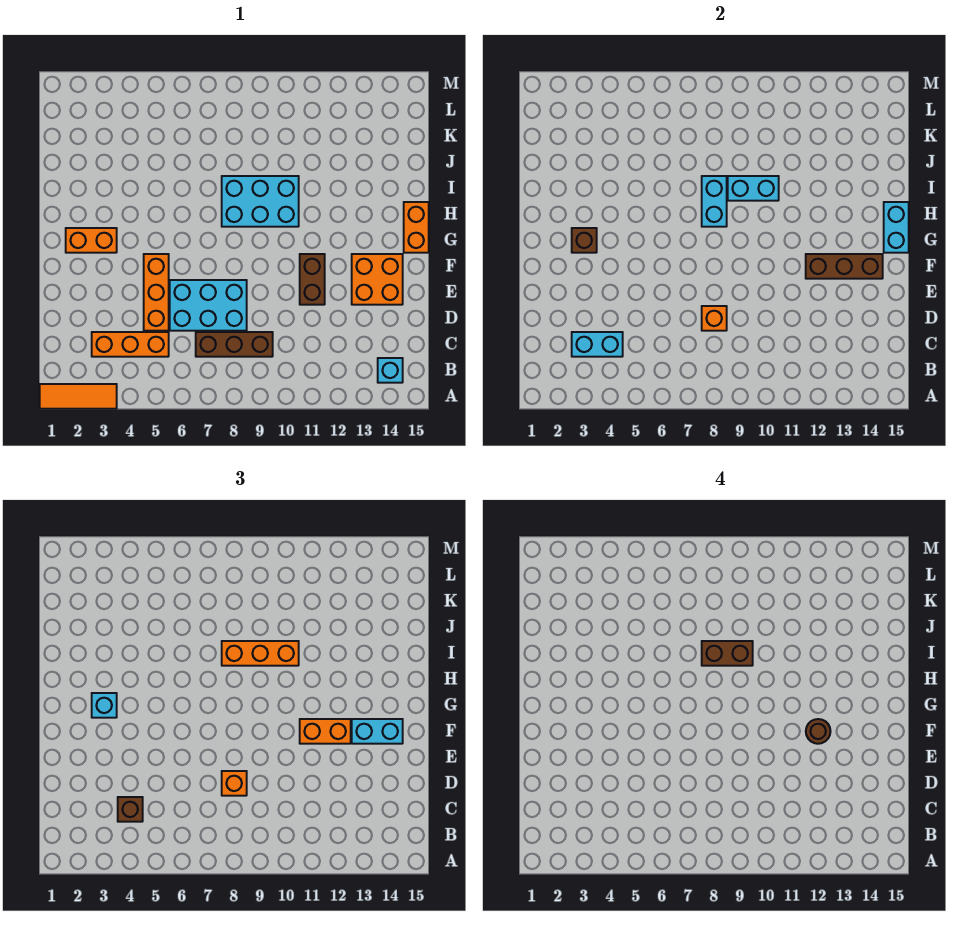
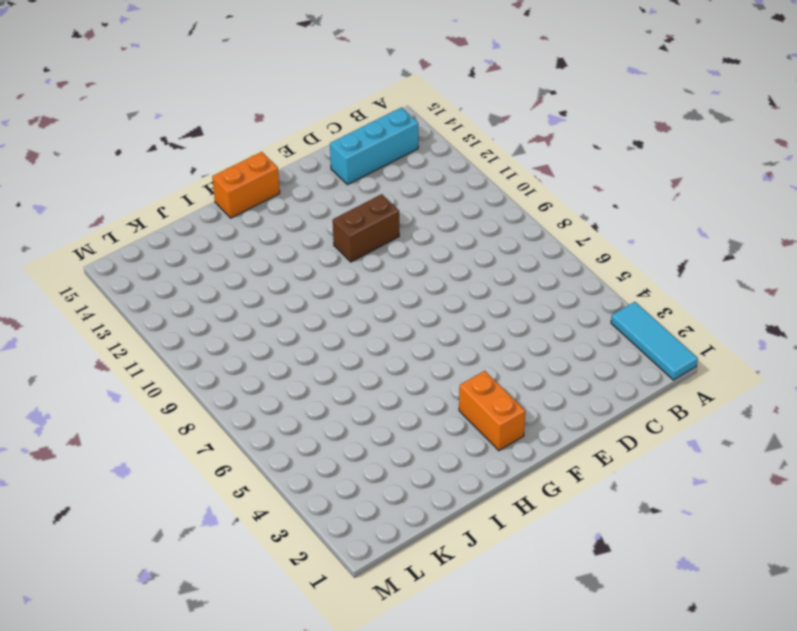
cyan tile A1:A3 level 1 -> orange tile A1:A3 level 1
cyan brick B14:D14 level 1 -> cyan brick B14 level 1
none -> orange brick C3:C5 level 1
none -> brown brick C7:C9 level 1
none -> orange brick D5:F5 level 1

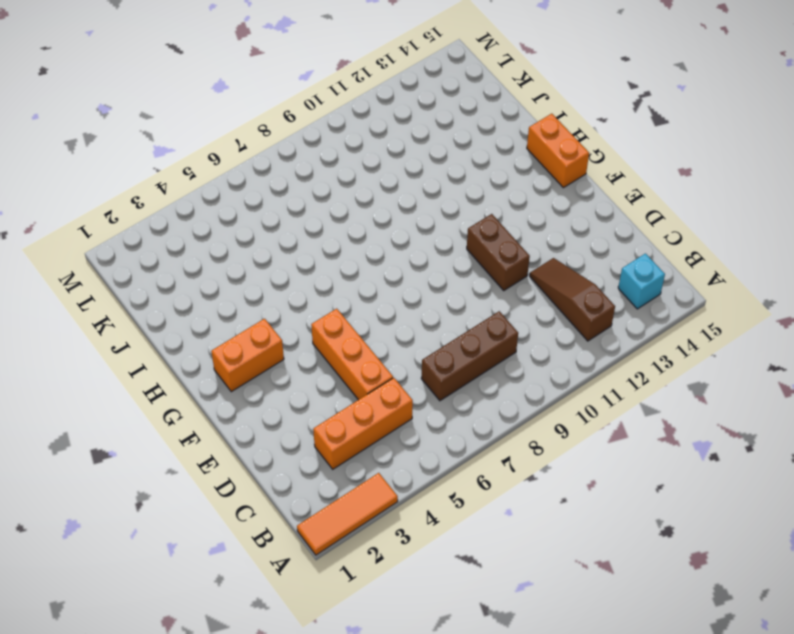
brown slope B12:D12 level 1 top B -> none
none -> cyan brick D6:E8 level 1
none -> orange brick E13:F14 level 1
none -> cyan brick H8:I10 level 1

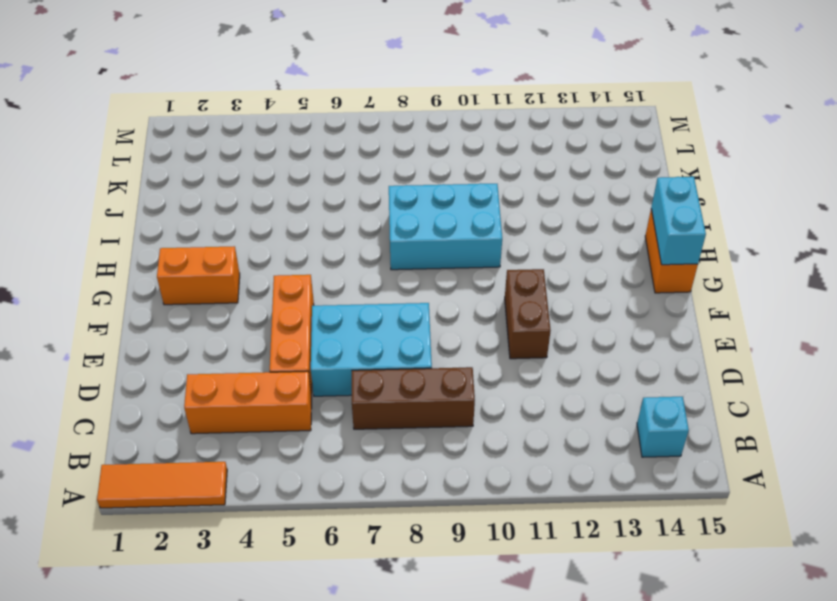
none -> orange brick E13:F14 level 1
none -> cyan brick C3:C4 level 2
none -> orange brick D8 level 2

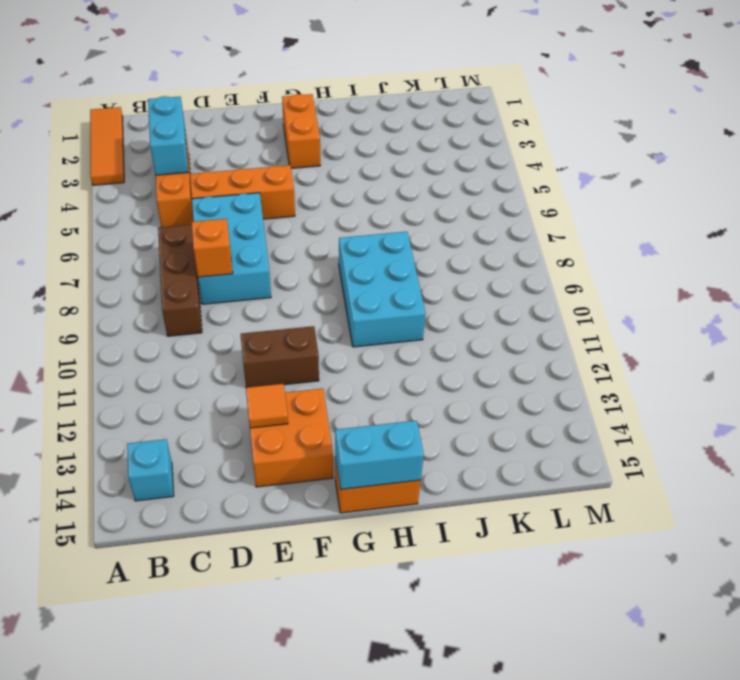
orange tile E13 level 2 -> none
none -> brown brick F12:F14 level 2
none -> brown brick G3 level 2
none -> cyan brick H8:I8 level 2

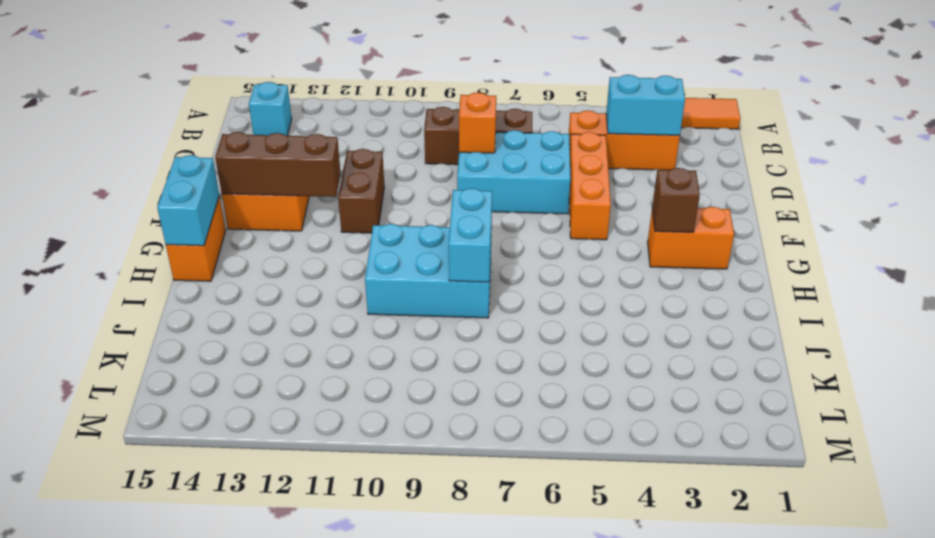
none -> cyan brick I9:I10 level 2
none -> brown brick C4 level 3
none -> orange brick D8 level 3

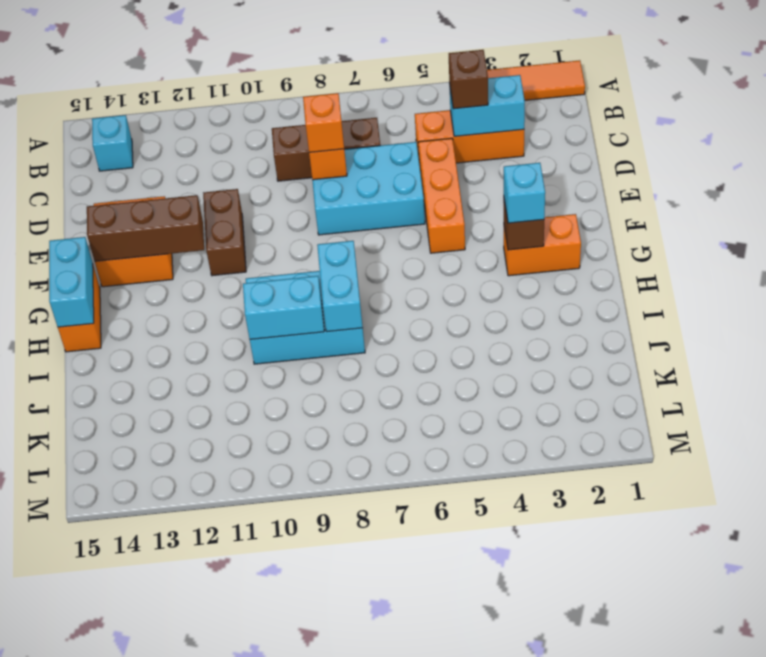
none -> orange brick F11:F12 level 3
none -> cyan brick F13:F14 level 3
none -> orange brick I8:I10 level 3

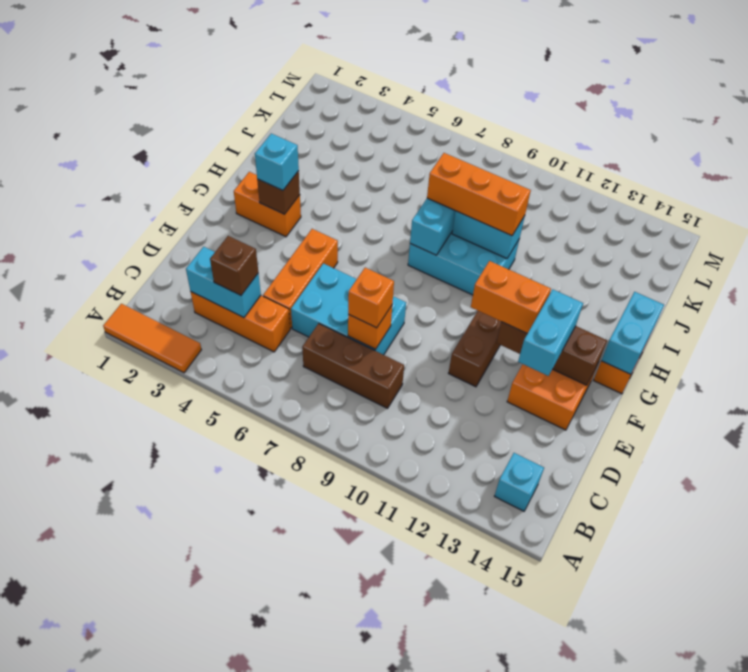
cyan brick E13:F13 level 3 -> cyan brick F13:F14 level 3
none -> brown round brick F12 level 4
none -> brown brick I8:I9 level 4

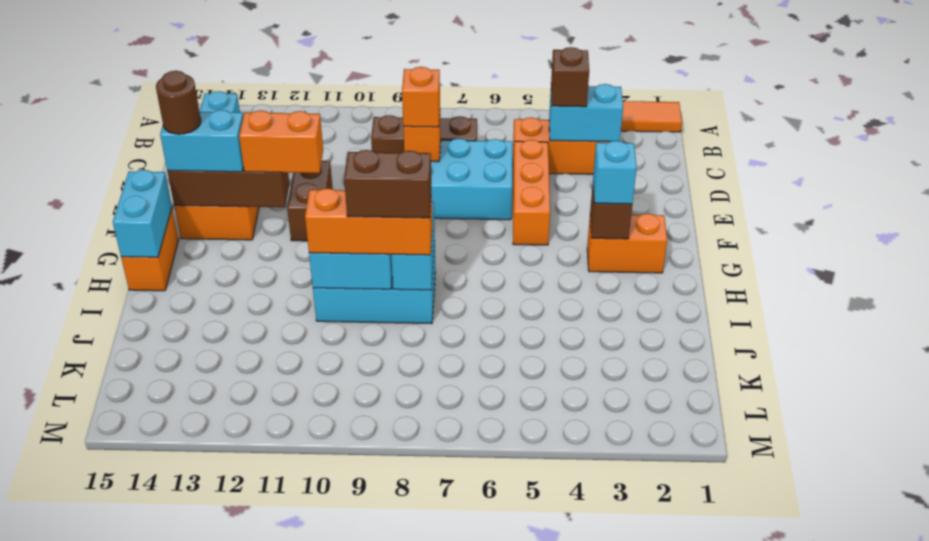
brown round brick F14 level 4 -> brown round brick F12 level 4

